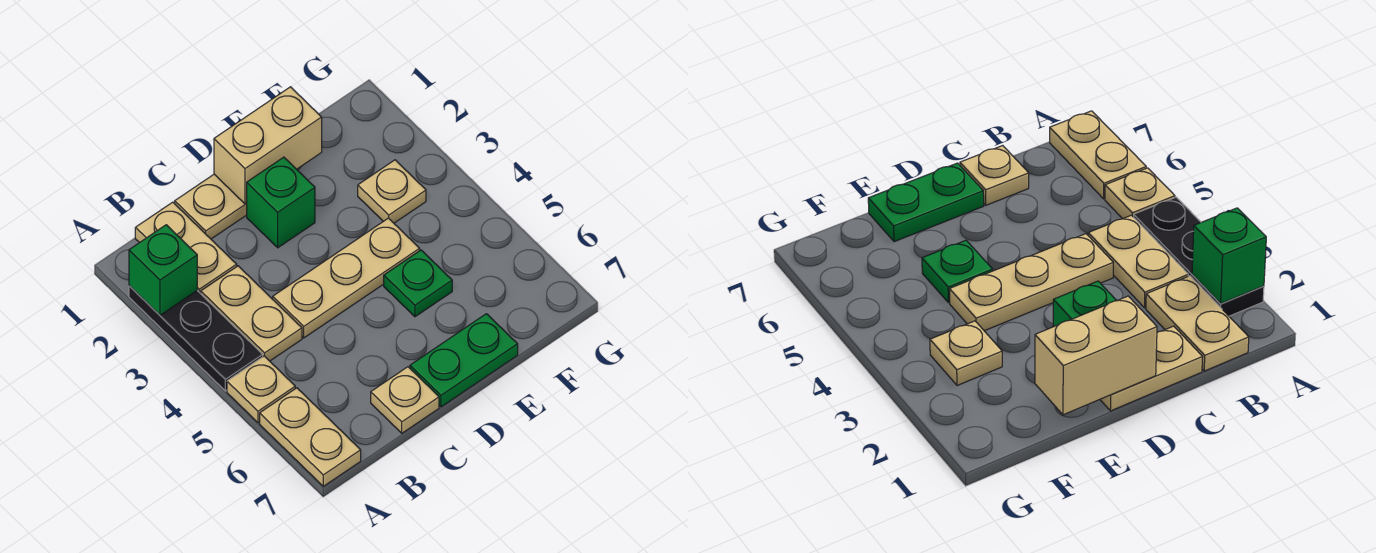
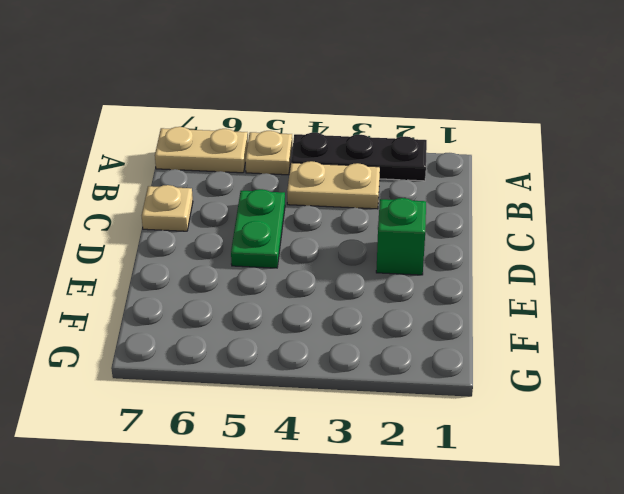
green plate C5:D5 level 1 -> green plate D7:E7 level 1
none -> tan plate B1:B2 level 1
none -> tan plate C1:D1 level 1
none -> tan plate C4:E4 level 1

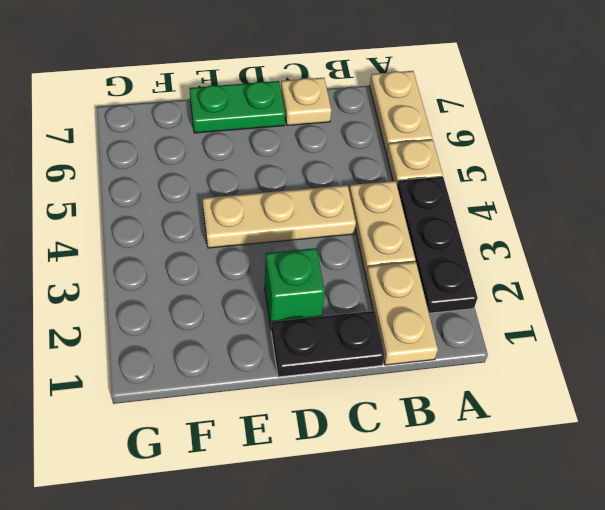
black plate C1:D1 level 1 -> tan plate C1:D1 level 1
none -> green plate E5 level 1
none -> tan plate F3 level 1
none -> green brick A2 level 2

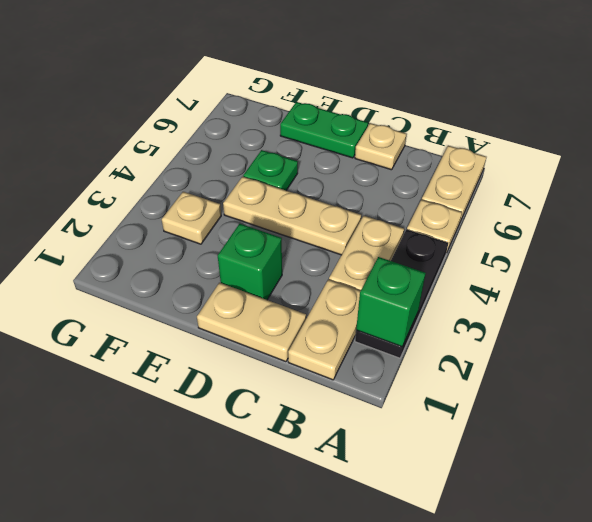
none -> tan brick D1:E1 level 2

